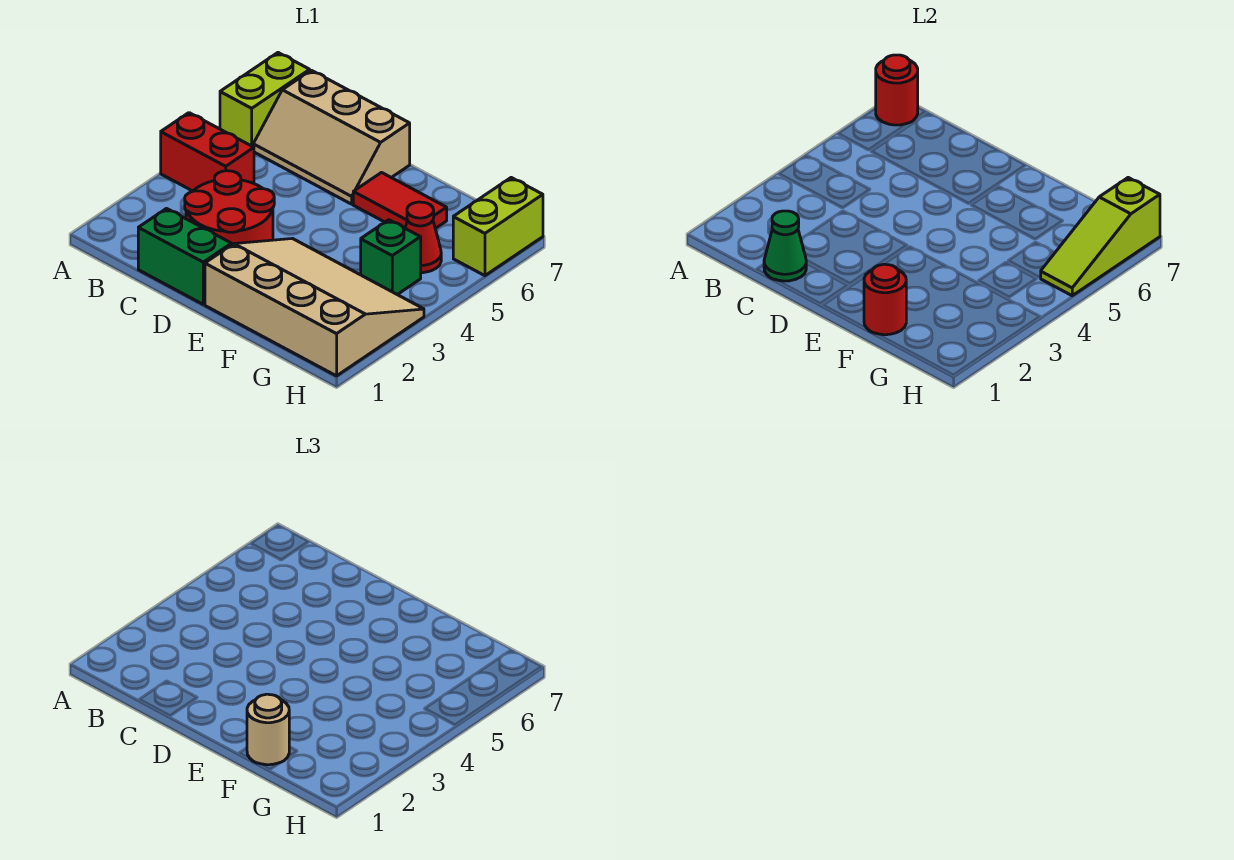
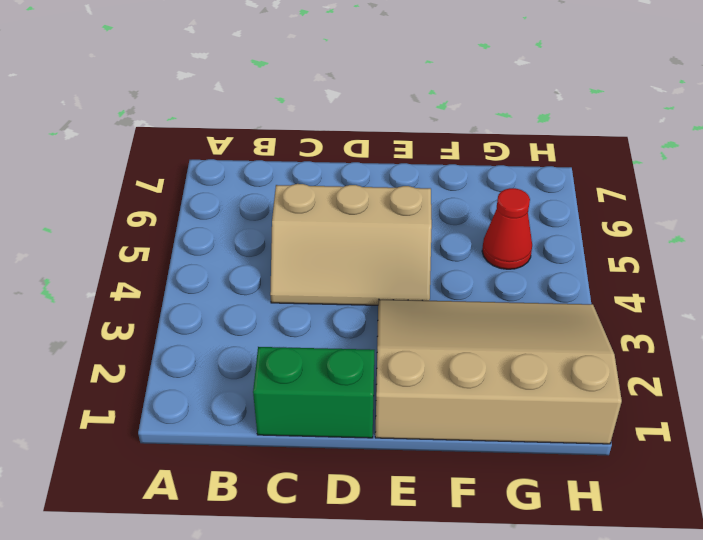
tan slope C4:E5 level 1 top 5 -> tan slope B6:D7 level 1 top 7
none -> red brick A4:B4 level 1
none -> lime brick A6:A7 level 1
none -> red round brick C2:D3 level 1

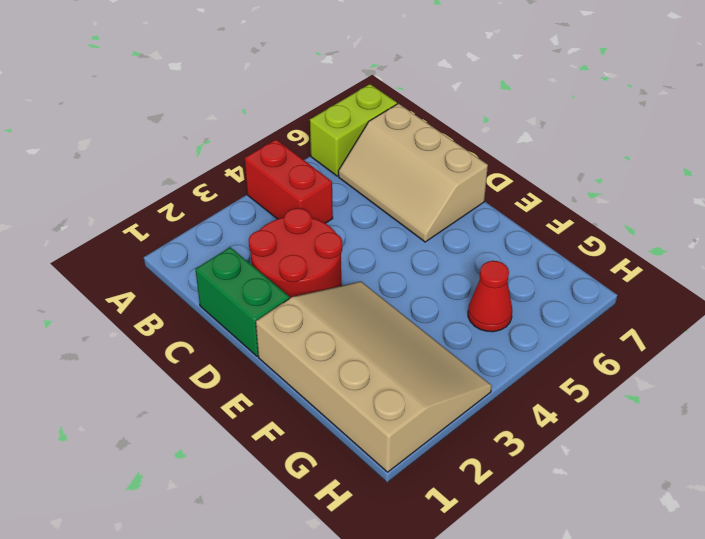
none -> red tile E6:F6 level 1
none -> green brick G4 level 1
none -> lime brick H6:H7 level 1

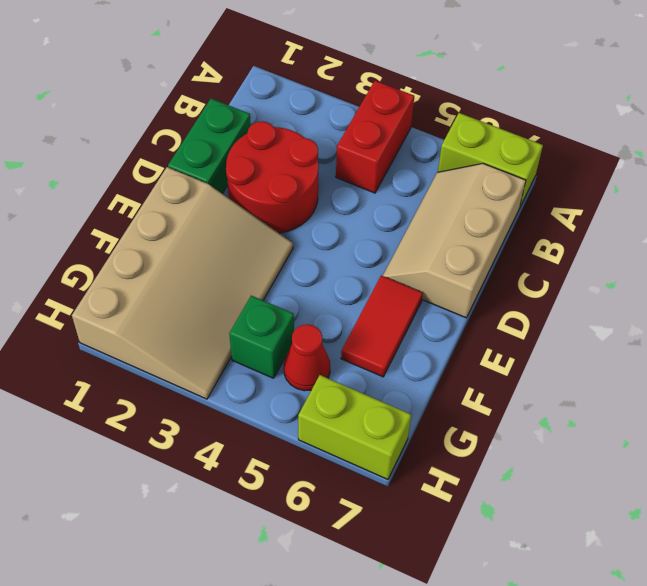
none -> red round brick A7 level 2
none -> green cone C1 level 2
none -> red round brick F1 level 2

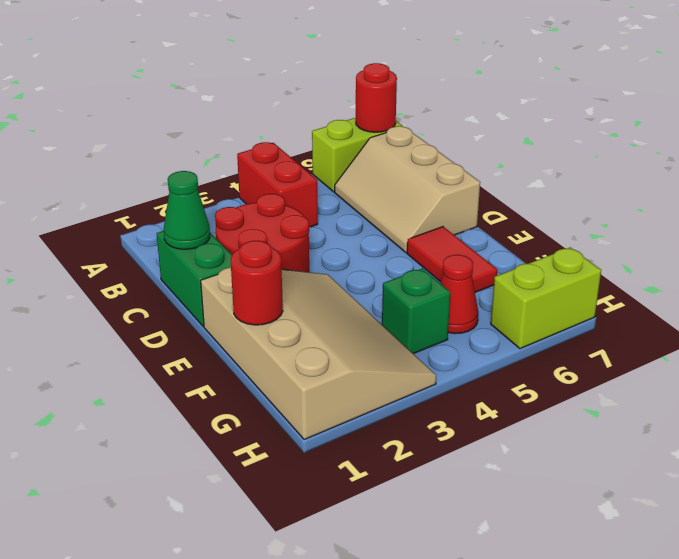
none -> lime slope H5:H7 level 2 top 7
none -> tan round brick F1 level 3

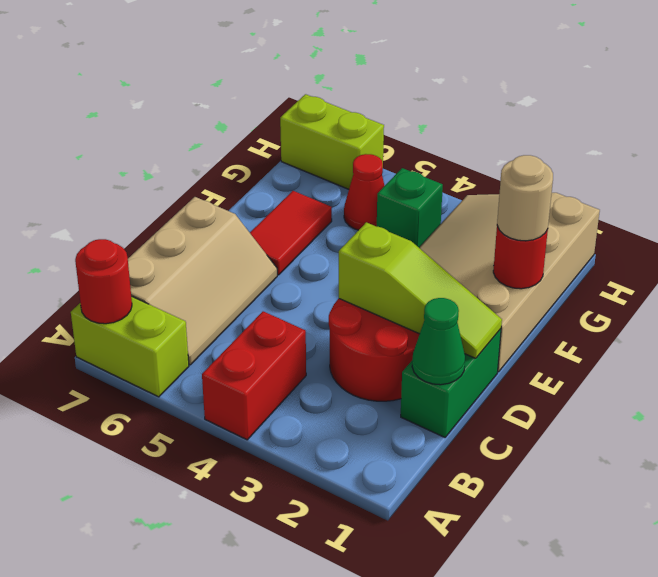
lime slope D1:D3 level 2 top 3 -> lime slope H5:H7 level 2 top 7

